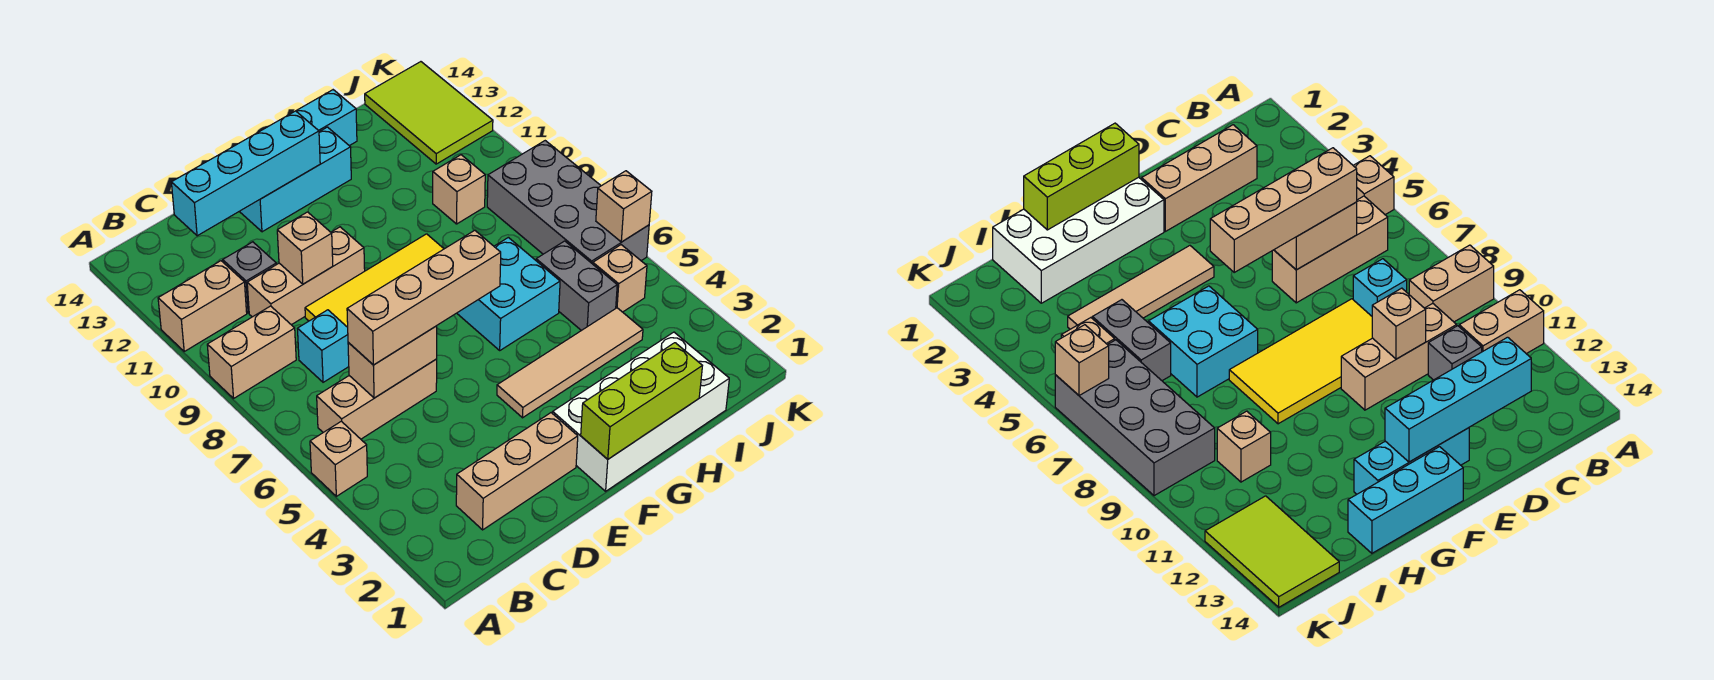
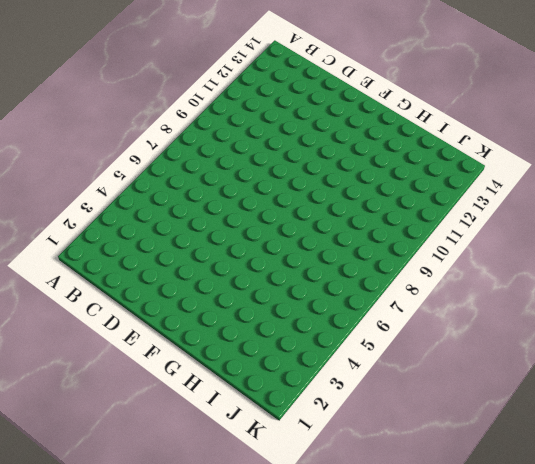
none -> tan brick A5 level 1
none -> tan brick A9:B9 level 1
none -> tan brick A11:B11 level 1

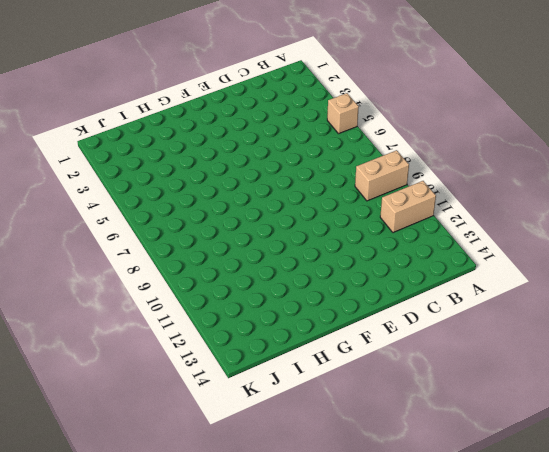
none -> tan brick B6:D6 level 1
none -> tan brick C2:E2 level 1
none -> cyan brick C8 level 1

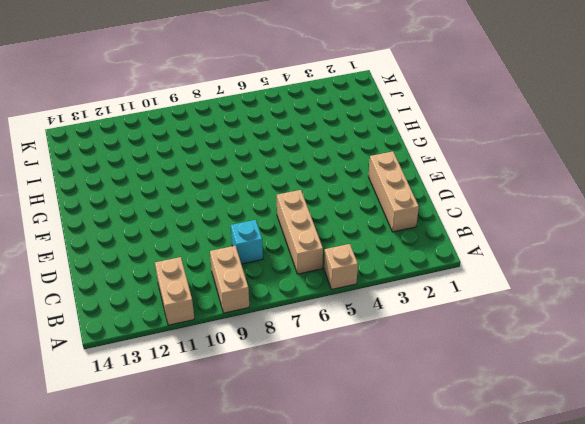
none -> tan brick C10:E10 level 1
none -> grey brick C11 level 1
none -> yellow tile D8:G9 level 1

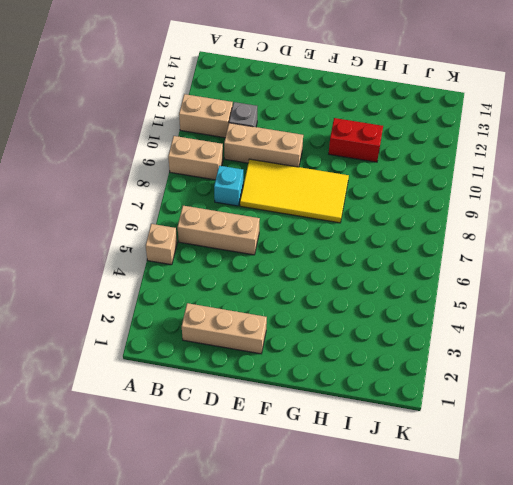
red brick G11:H11 level 1 -> none
none -> cyan brick E13:G13 level 1
none -> white brick F1:I2 level 1
none -> tan tile F4:I4 level 1

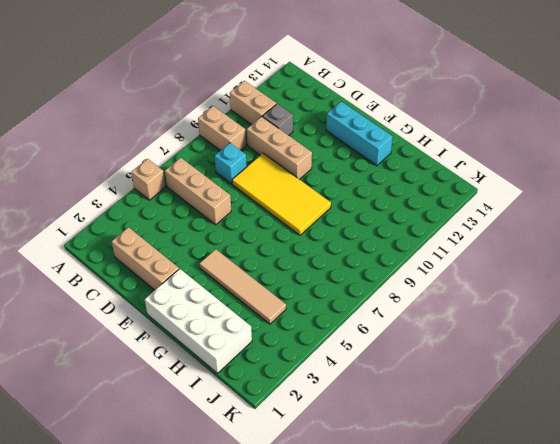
none -> cyan brick F14:H14 level 1
none -> cyan brick G6:H7 level 1
none -> grey brick I5:I6 level 1

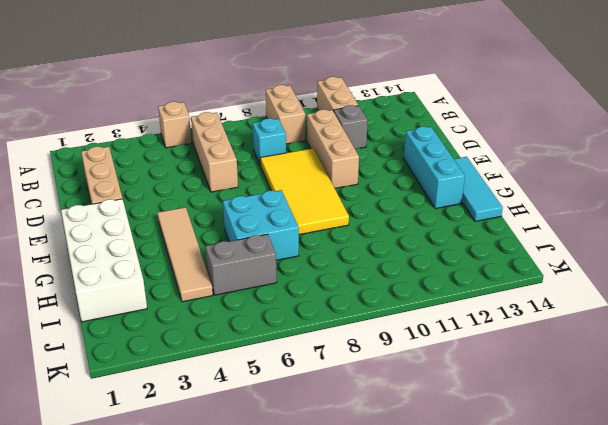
cyan tile F14:H14 level 1 -> cyan brick F14:H14 level 1
none -> tan brick I10 level 1
none -> tan brick J5 level 1
none -> grey brick J6:K9 level 1

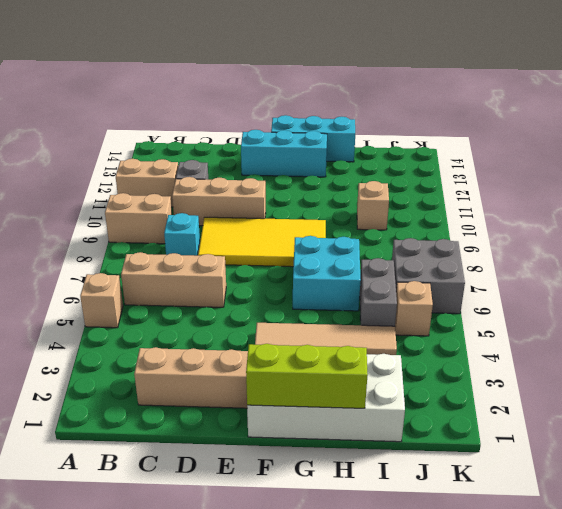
grey brick J6:K7 level 1 -> grey brick J6:K9 level 1
none -> lime tile J12:K14 level 1
none -> tan brick C6:D6 level 2
none -> cyan brick C13:F13 level 2

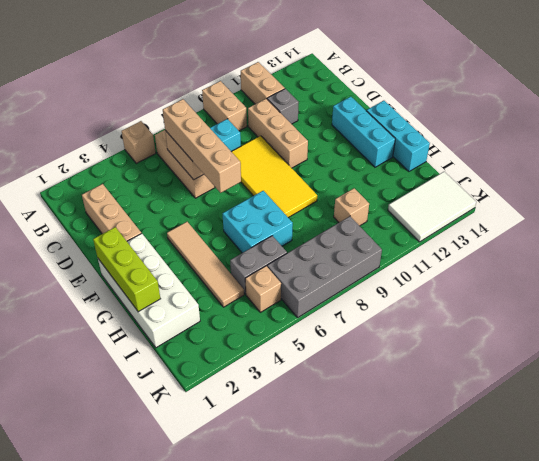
white tile J12:K14 level 1 -> lime tile J12:K14 level 1
none -> cyan brick C13:F13 level 2
none -> tan brick D10 level 2
none -> tan brick K6 level 2

